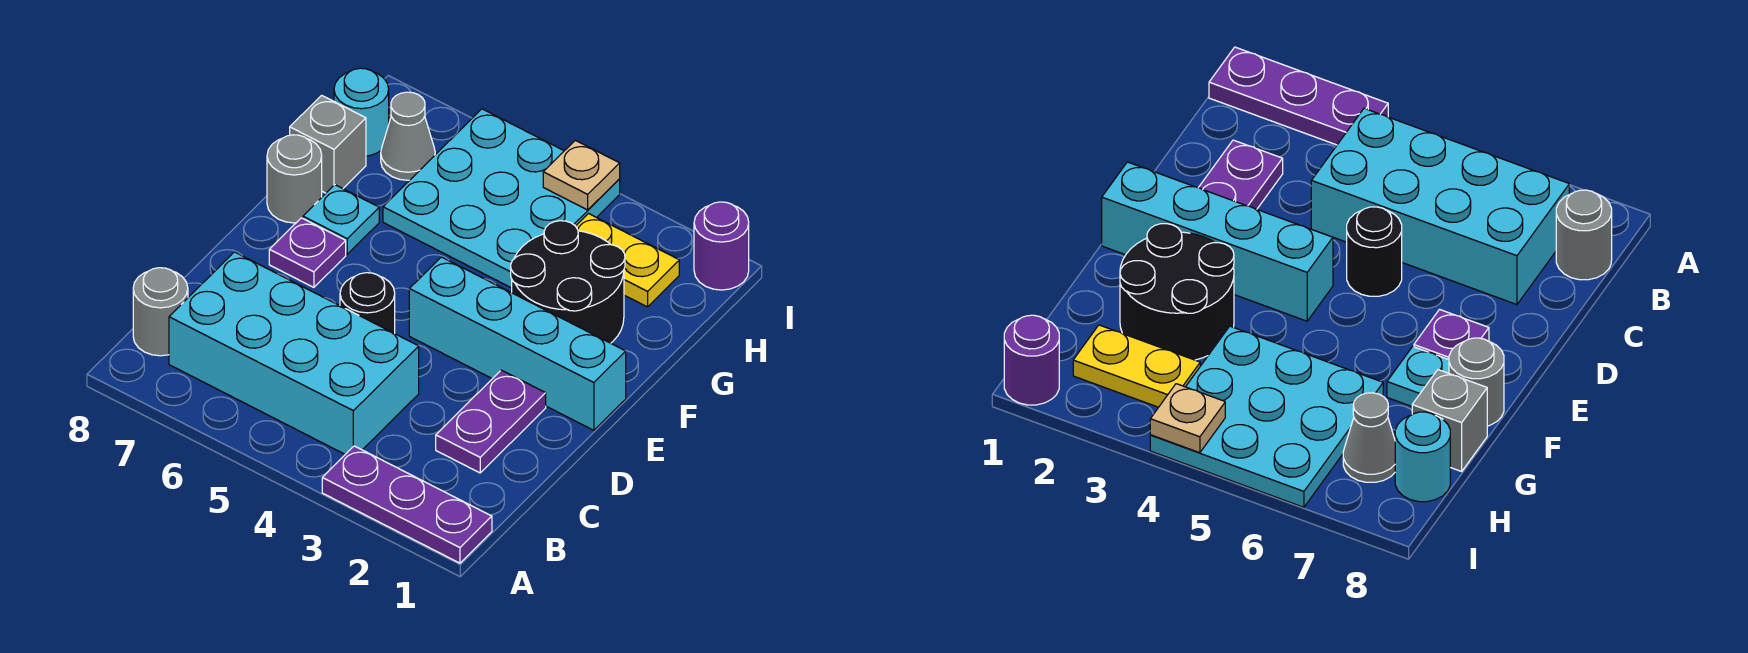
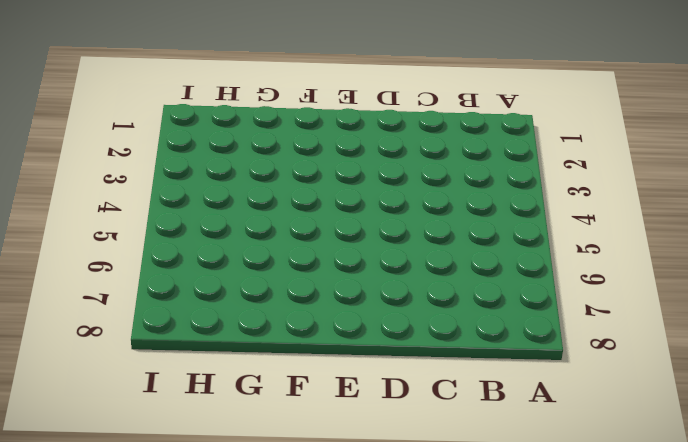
none -> purple plate A1:A3 level 1
none -> cyan brick B4:C7 level 1
none -> grey round brick B8 level 1

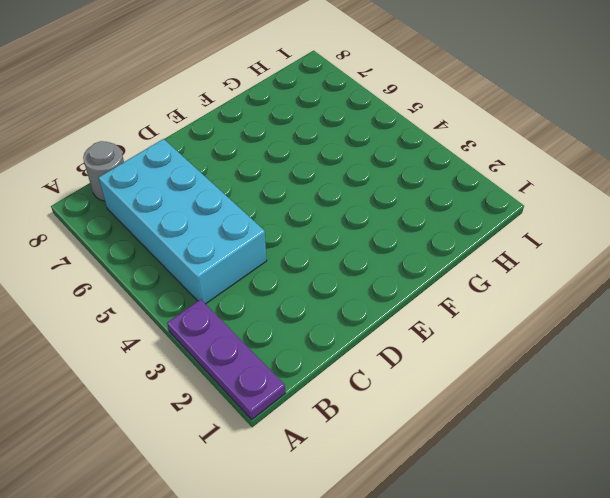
none -> purple plate C2:D2 level 1
none -> black round brick D5 level 1
none -> cyan brick E1:E4 level 1

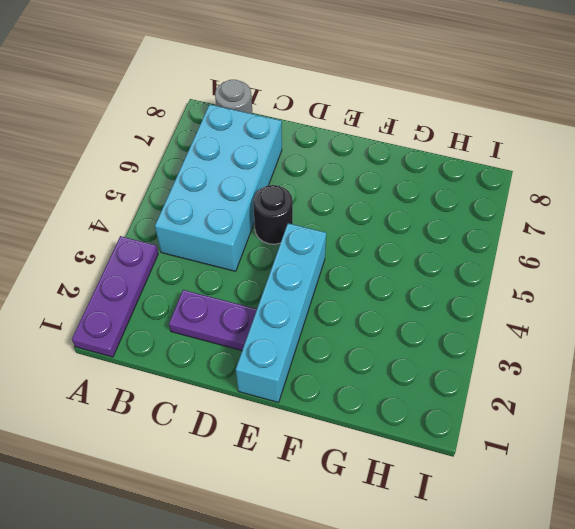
none -> purple plate E7 level 1
none -> black round brick F2:G3 level 1
none -> cyan plate F7 level 1

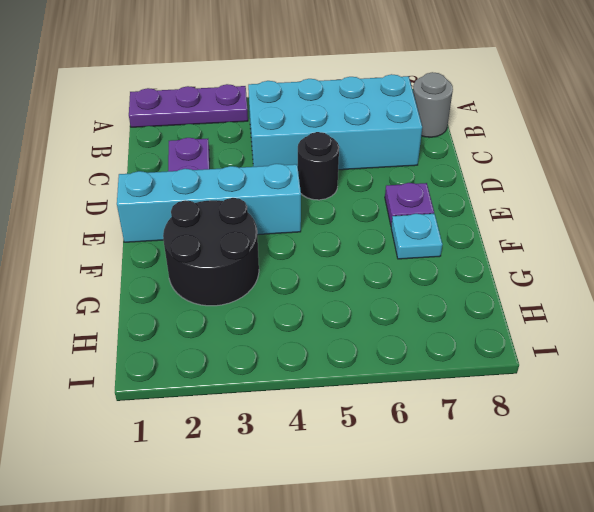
none -> grey round brick F8 level 1
none -> cyan plate G4:I6 level 1
none -> grey brick G8 level 1

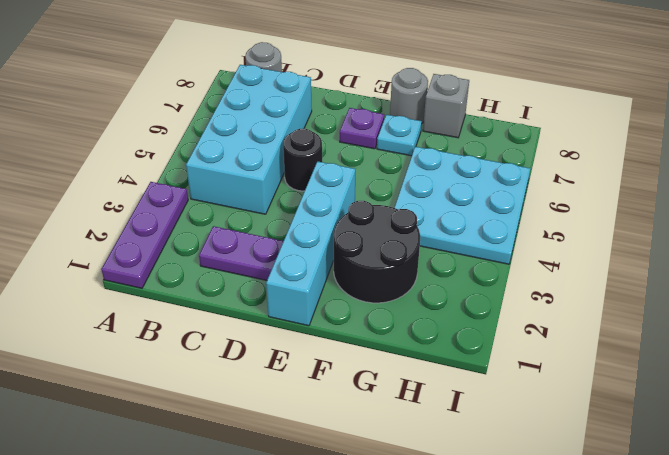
none -> yellow plate H2:H3 level 1
none -> grey cone H7 level 1
none -> cyan round brick H8 level 1

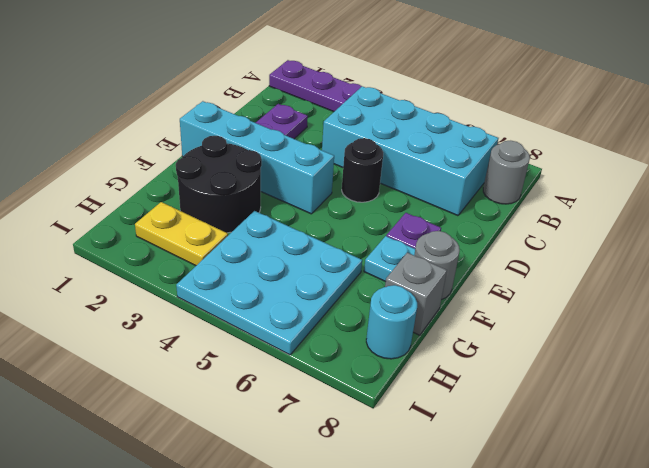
none -> grey cone H7 level 1
none -> purple round brick I1 level 1
none -> tan plate I4 level 2

